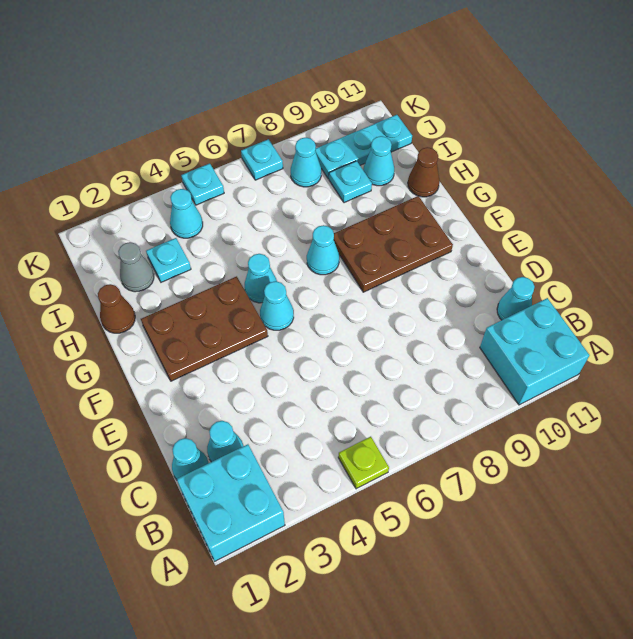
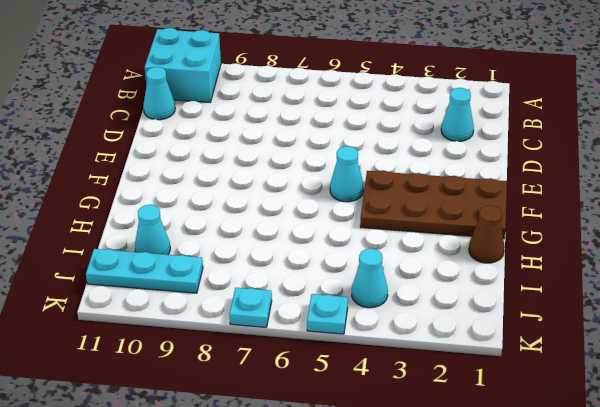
brown plate F1:G4 level 1 -> brown plate F2:G4 level 1
none -> cyan brick A1:B2 level 1
none -> lime plate A5 level 1
none -> cyan cone C1 level 1

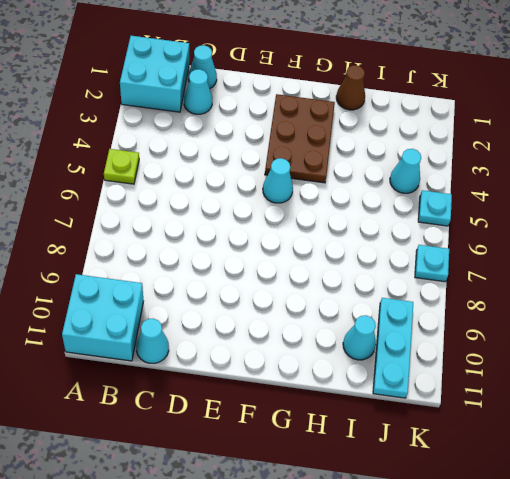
none -> brown plate F8:G10 level 1
none -> cyan cone G5 level 1
none -> cyan cone G7 level 1

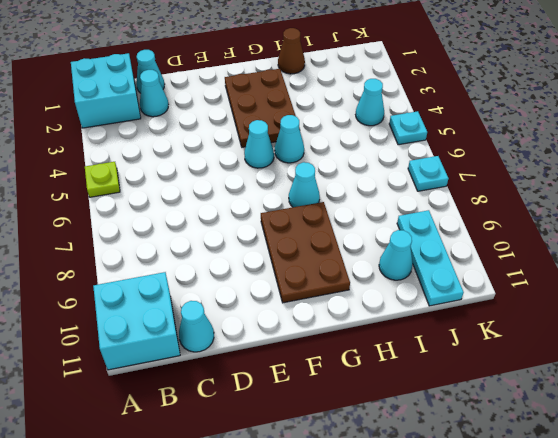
none -> brown cone H11 level 1
none -> grey cone I2 level 1
none -> cyan plate I3 level 1

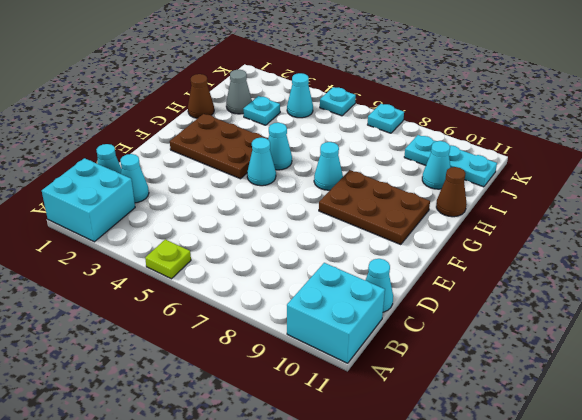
none -> cyan plate I9 level 1
none -> cyan cone J8 level 1

